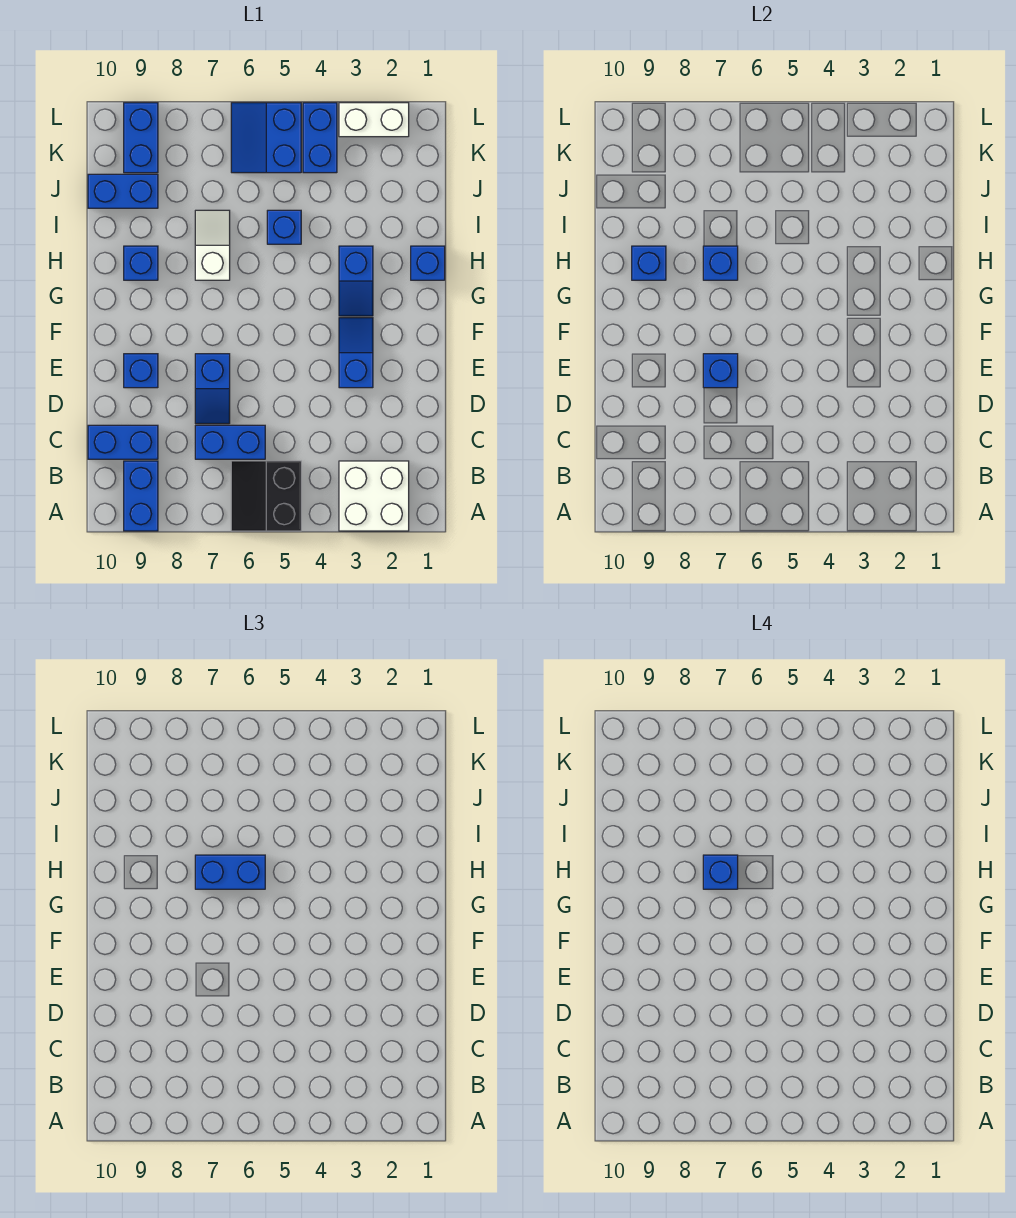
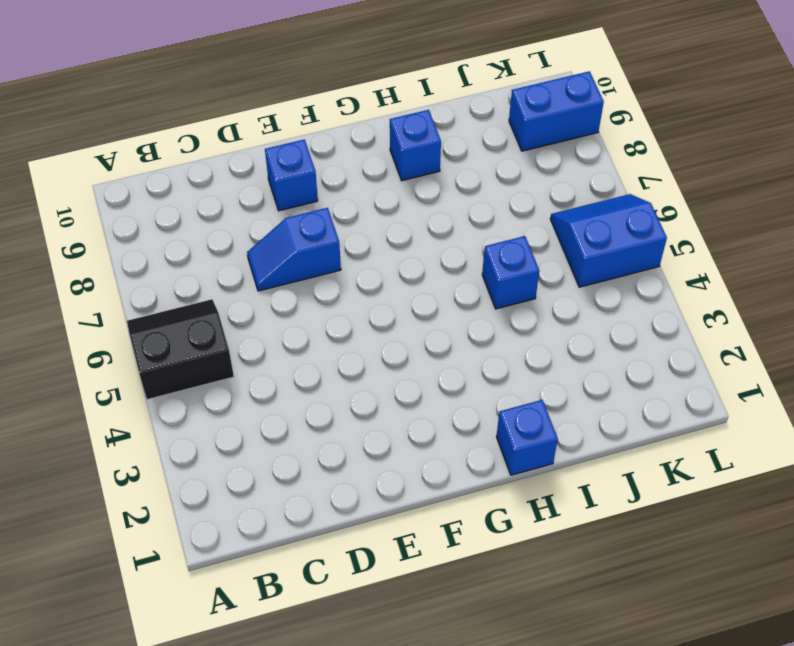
none -> white brick A2:B3 level 1
none -> blue brick A9:B9 level 1
none -> blue brick C6:C7 level 1

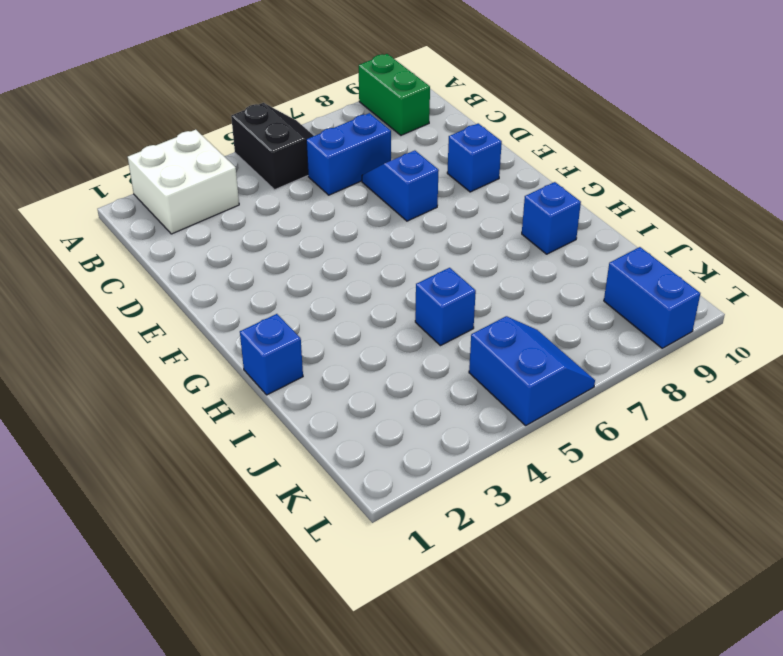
green brick A9:B9 level 1 -> blue brick A9:B9 level 1
none -> blue brick C9:C10 level 1
none -> blue slope E3:F3 level 1 top E
none -> blue slope G3:H3 level 1 top H

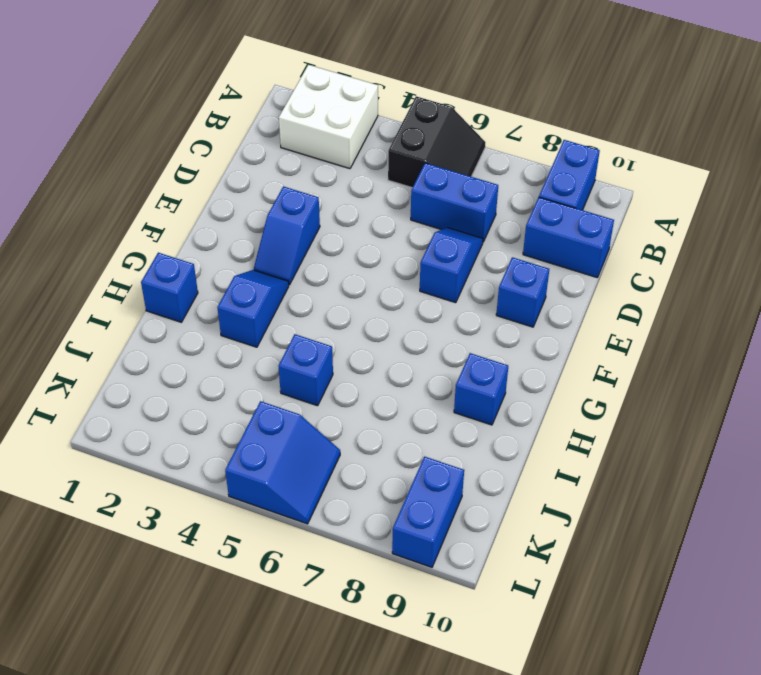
none -> white slope H7:I7 level 1 top H
none -> blue brick J9:J10 level 1
none -> blue brick K4:L4 level 1

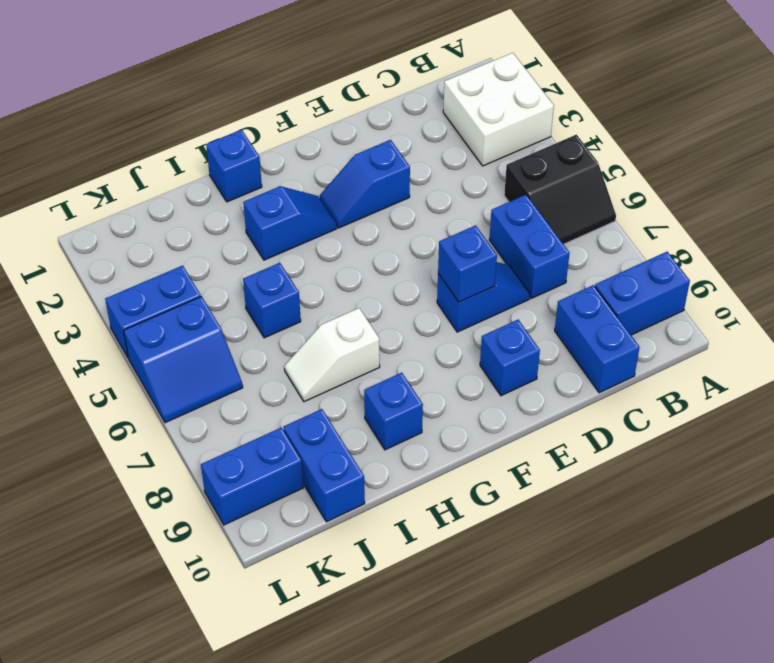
none -> white brick L2:L3 level 1
none -> blue brick H7 level 2
none -> blue brick H9 level 2

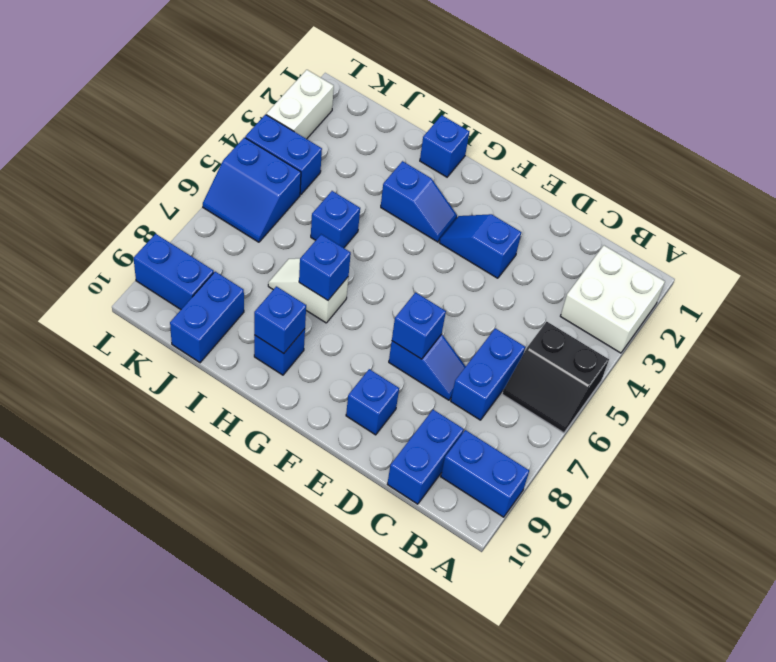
none -> blue brick H6:H7 level 3
none -> blue brick H7 level 4

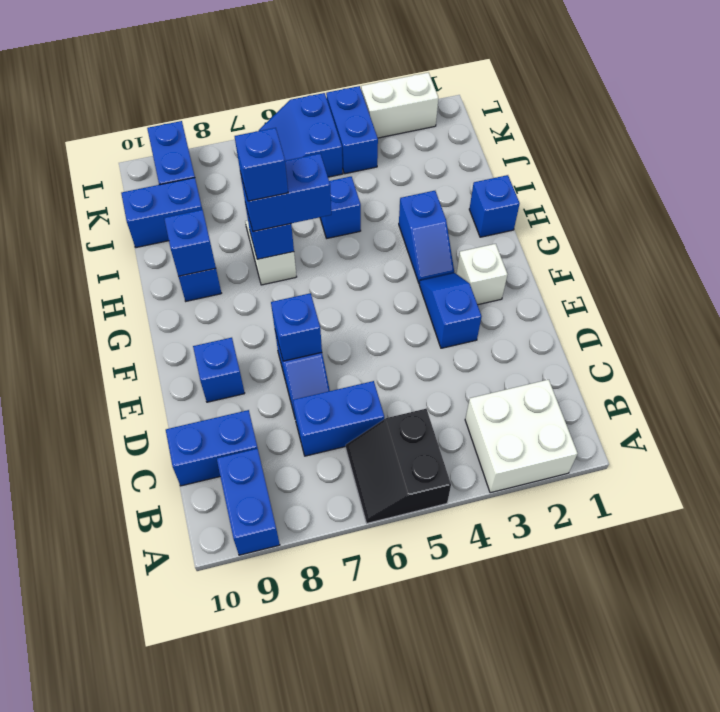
white brick F2 level 1 -> none

